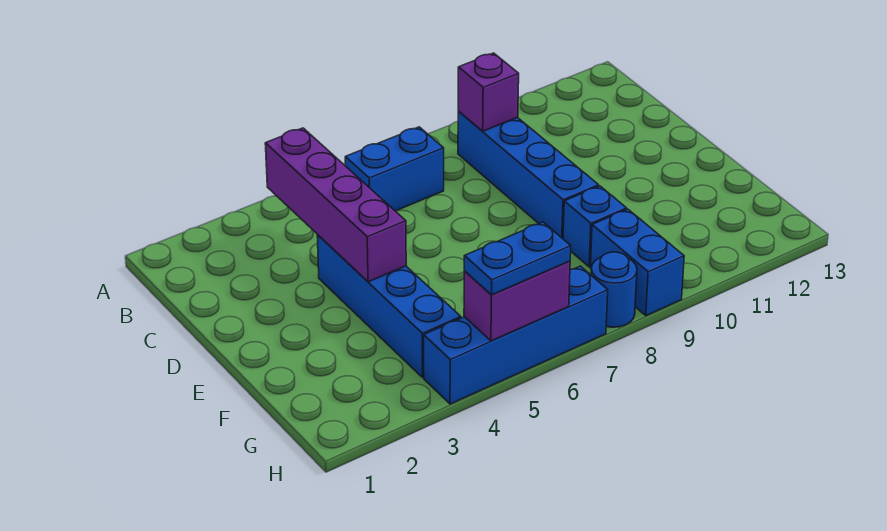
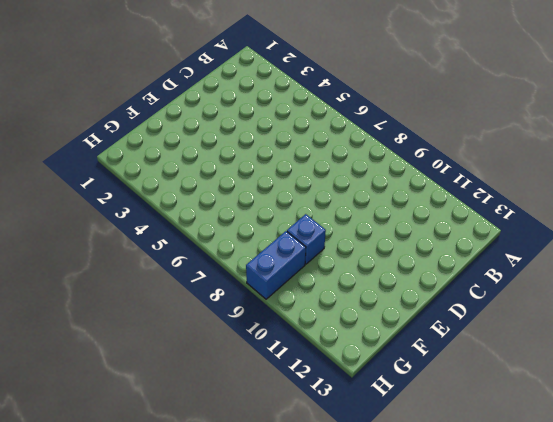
none -> blue brick B6:B7 level 1
none -> blue brick B9:E9 level 1

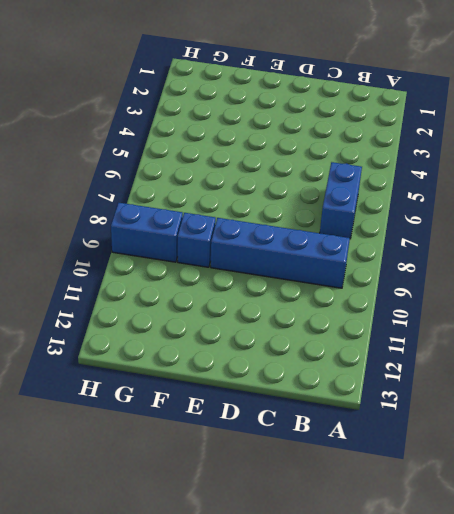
none -> blue brick D4:G4 level 1
none -> blue brick H4:H7 level 1

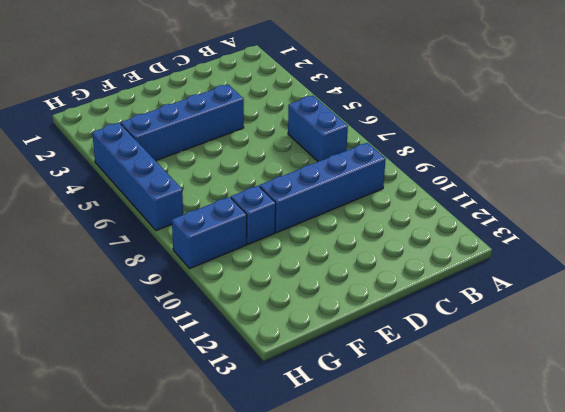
none -> blue round brick H8 level 1
none -> purple brick B4:E4 level 2

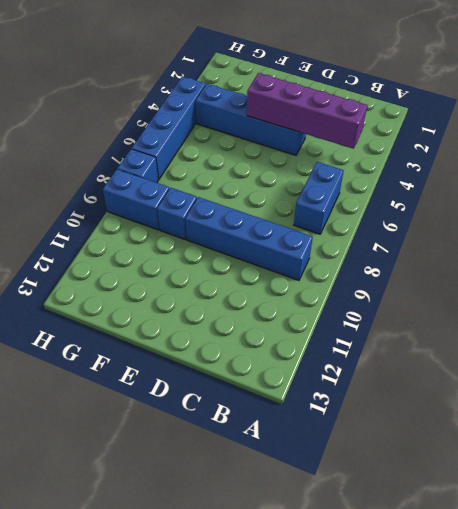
blue brick H8 level 1 -> blue round brick H8 level 1
none -> purple brick B9 level 2
none -> purple brick H5:H6 level 2

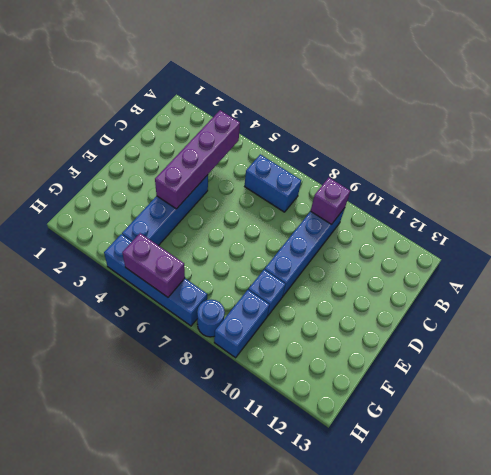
none -> blue plate H5:H6 level 3

